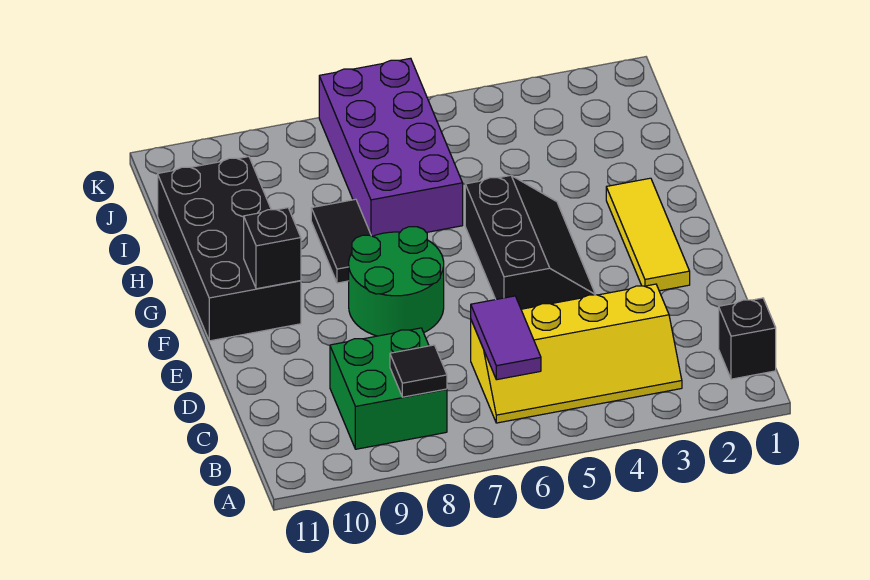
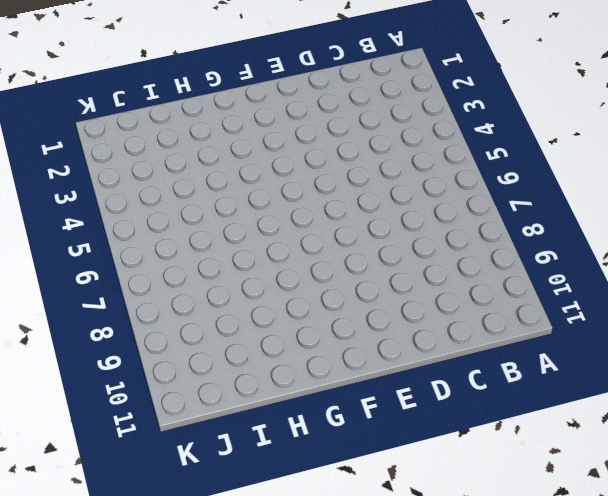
none -> black brick B1 level 1
none -> yellow slope B3:C6 level 1 top C
none -> green brick B8:C9 level 1

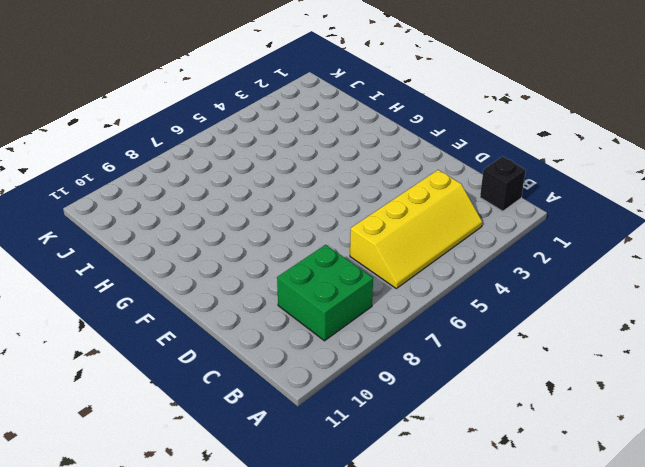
none -> yellow tile E2:G2 level 1
none -> black slope E4:G5 level 1 top 5
none -> green round brick E7:F8 level 1

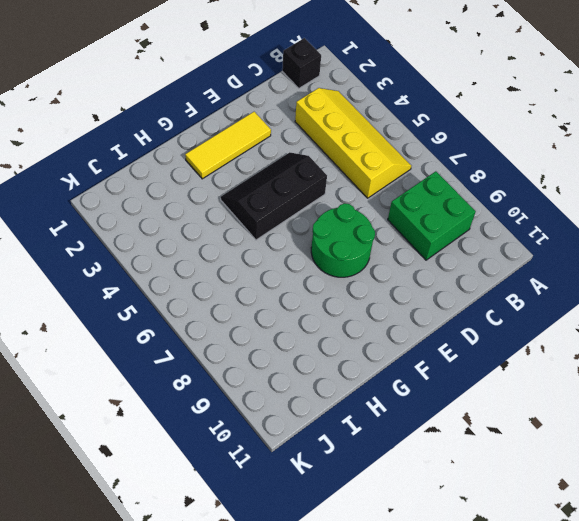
none -> black brick F10:I11 level 1
none -> black tile G8:H8 level 1
none -> purple brick H6:K7 level 1

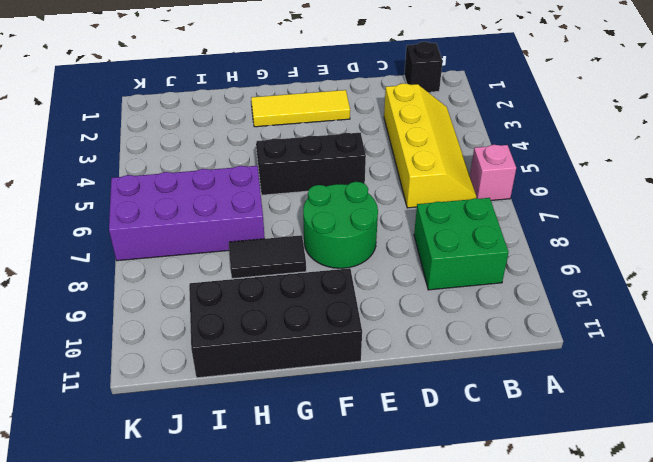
pink brick A6 level 1 -> none
none -> purple tile B6:C6 level 2
none -> black tile B8 level 2
none -> black brick F10 level 2

